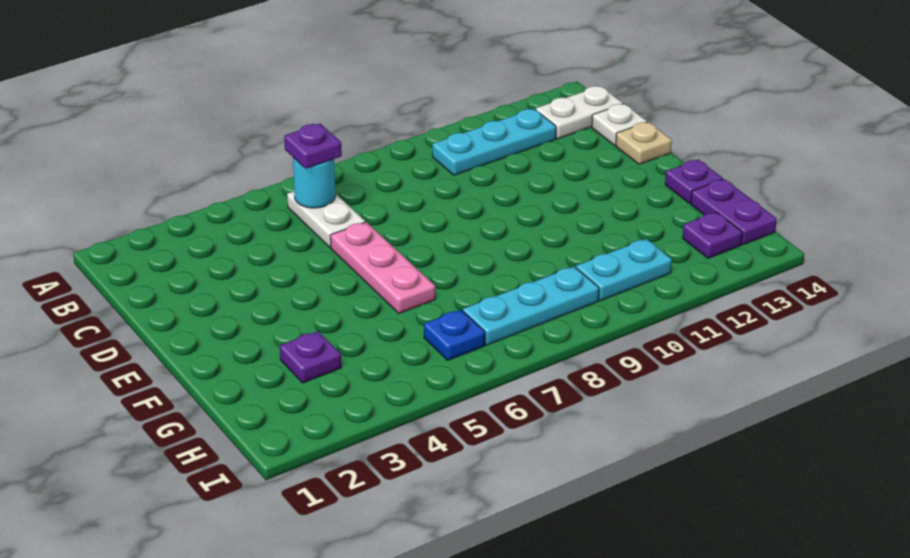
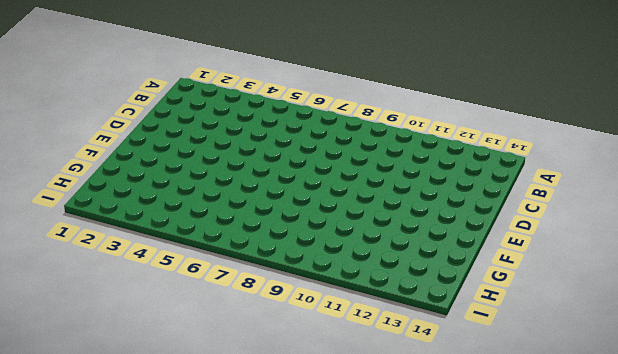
none -> white plate B6:C6 level 1
none -> cyan plate B10:B12 level 1
none -> white plate B13:B14 level 1

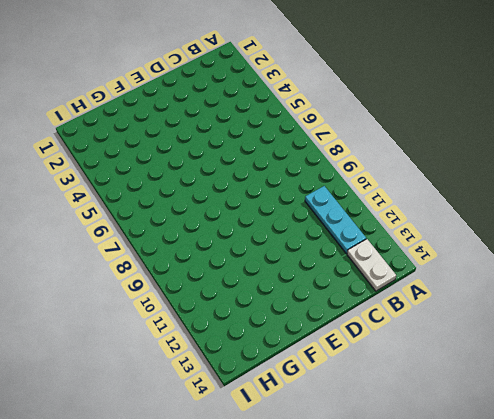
none -> white plate B6:C6 level 1
none -> white plate C14 level 1
none -> pink plate D6:F6 level 1

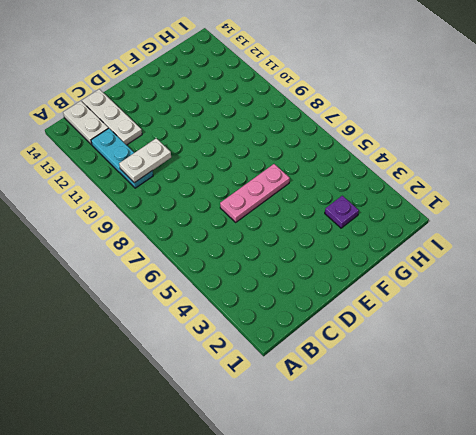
white plate B10:C10 level 2 -> white plate B6:C6 level 1
white plate C12:C14 level 1 -> white plate C14 level 1
none -> tan plate D14 level 1
none -> purple plate F14 level 1
none -> purple plate G14:H14 level 1

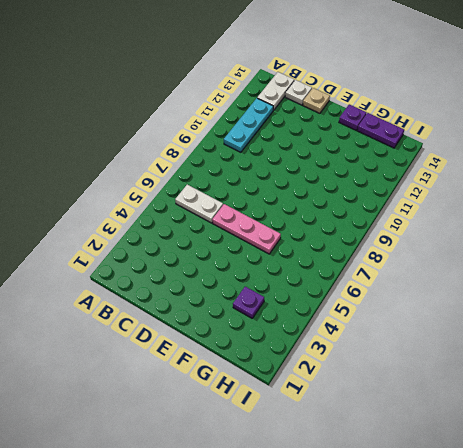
none -> blue plate H6 level 1
none -> cyan plate H7:H9 level 1
none -> cyan plate H10:H11 level 1

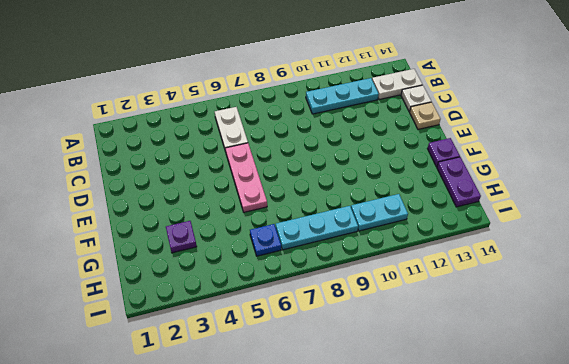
none -> purple plate H13 level 1
none -> cyan round brick B6 level 2
none -> purple plate B6 level 3

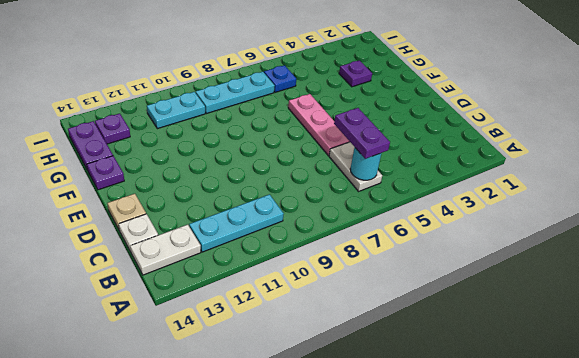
purple plate B6:C6 level 3 -> purple plate B6 level 3

